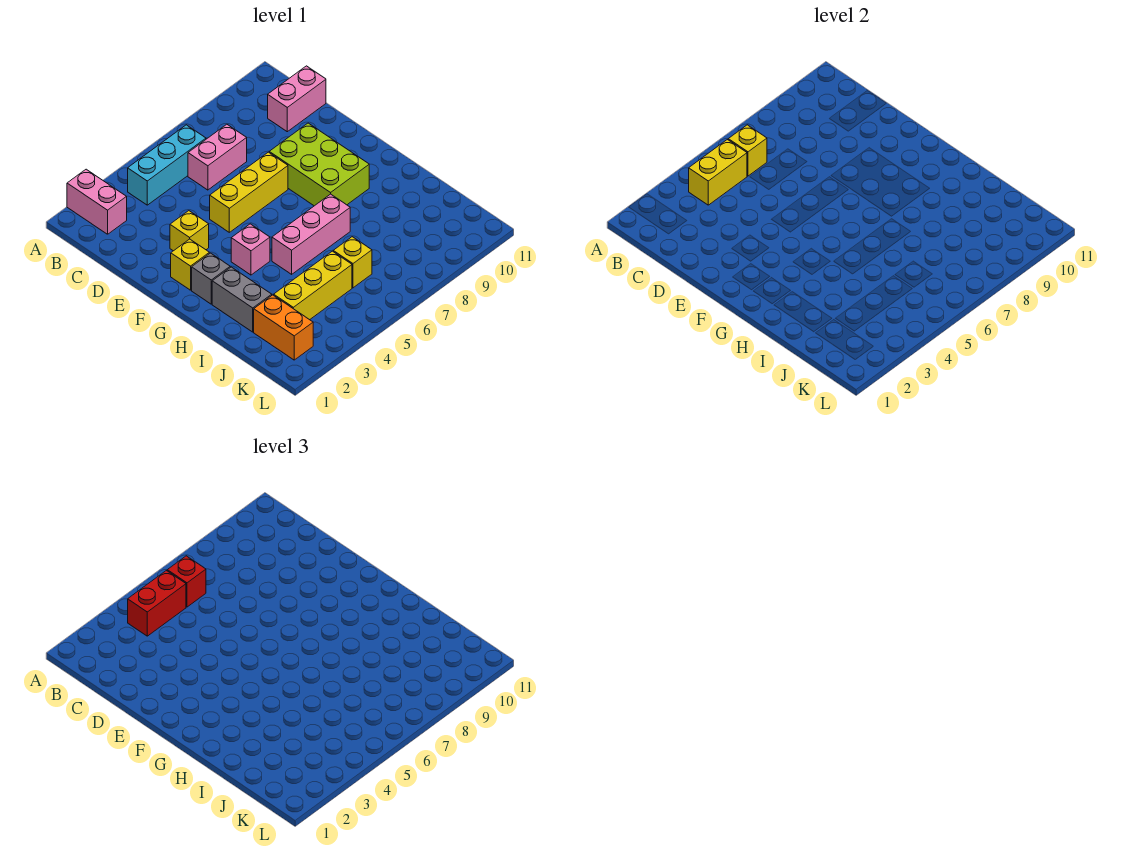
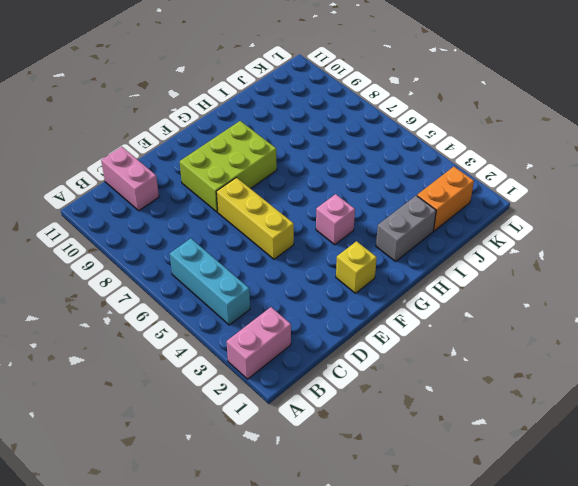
none -> pink brick C6:C7 level 1
none -> yellow brick E3 level 1
none -> grey brick G2 level 1

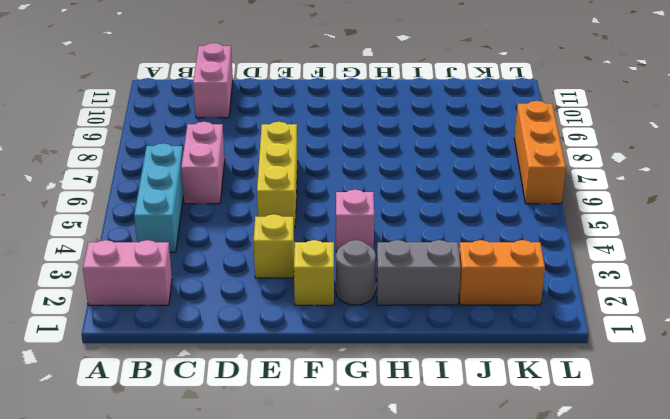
grey round brick G2 level 1 -> grey brick G2 level 1
orange brick L6:L8 level 1 -> none
none -> lime brick E8:G9 level 1
none -> pink brick H5:H7 level 1
none -> yellow brick J3:J5 level 1

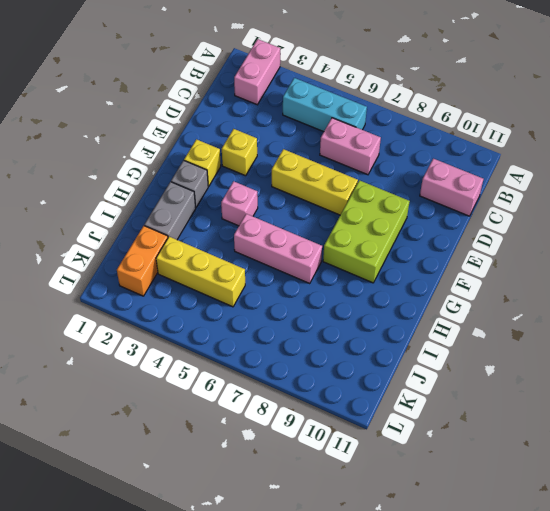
none -> yellow brick J6 level 1
none -> yellow brick B4:B5 level 2
none -> yellow brick B6 level 2

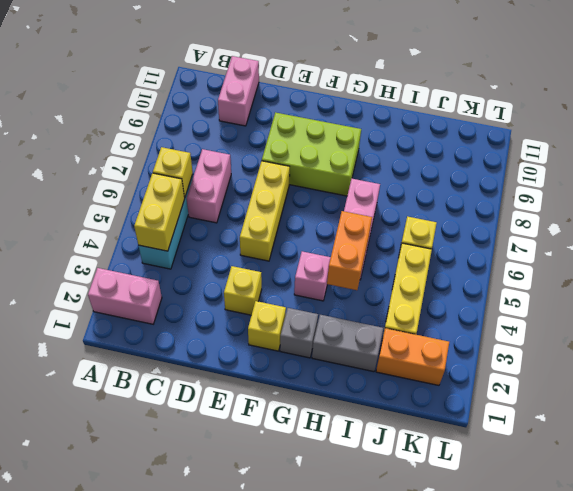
orange brick H4:H5 level 2 -> none
none -> red brick B4:B5 level 3
none -> red brick B6 level 3

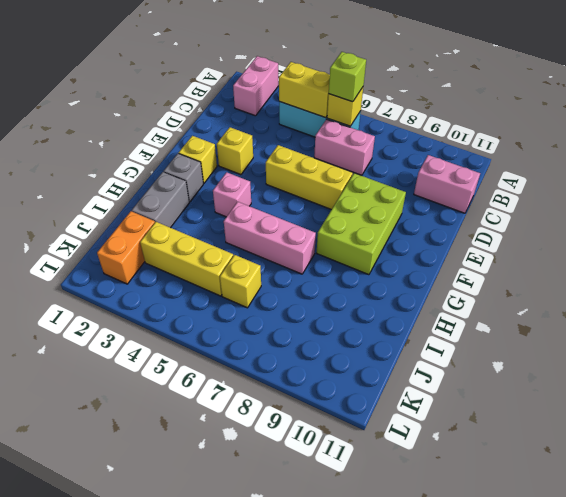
lime brick B6 level 3 -> red brick B6 level 3
none -> red brick B4:B5 level 3

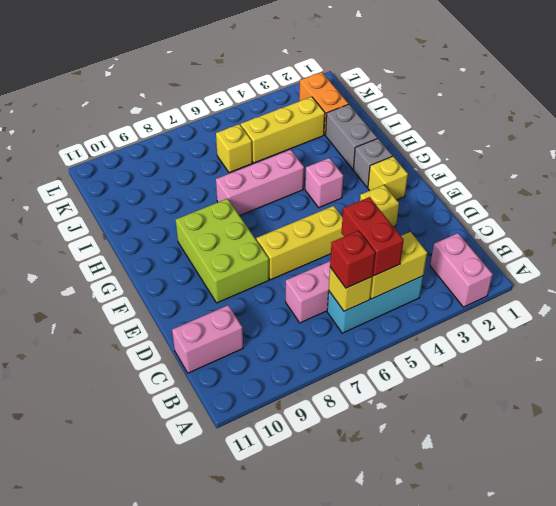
red brick B5:C5 level 3 -> red brick B4:B5 level 3

